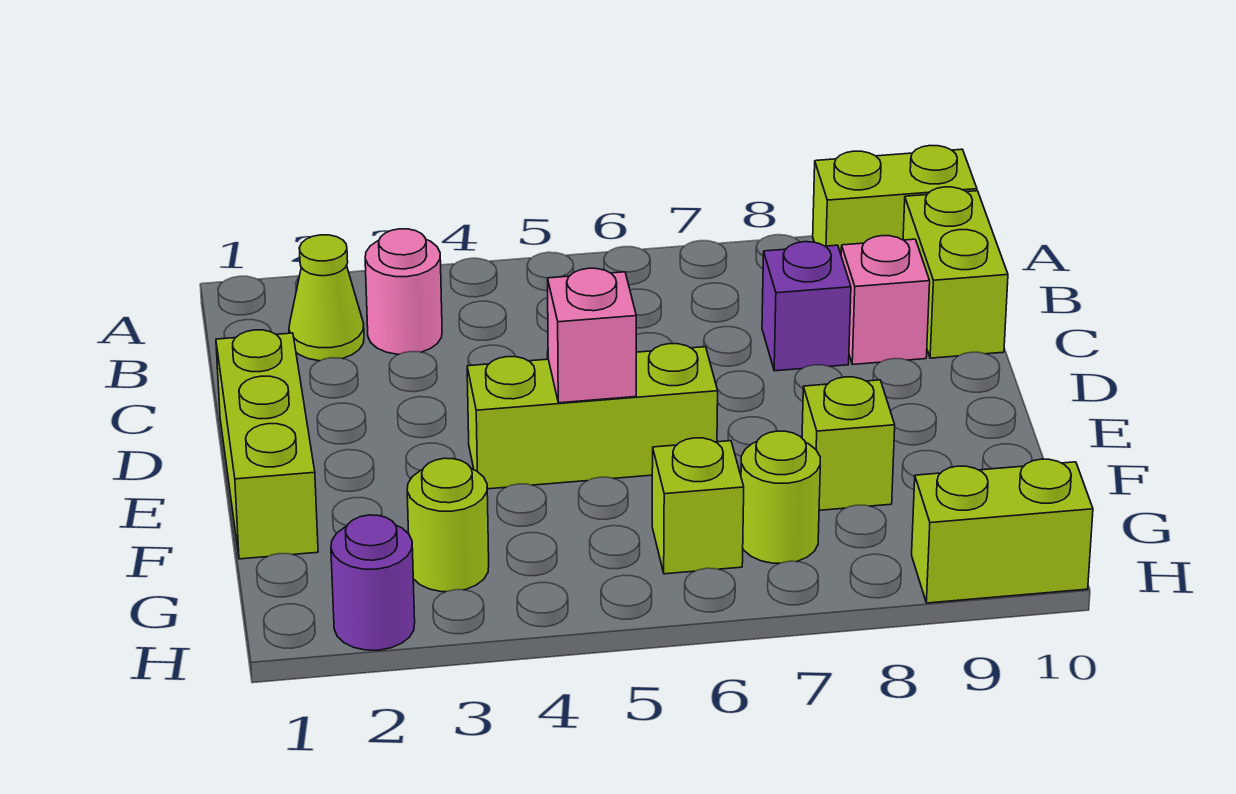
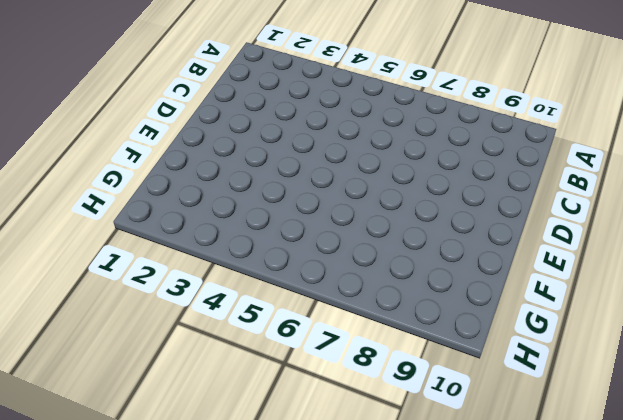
none -> lime brick A9:A10 level 1
none -> lime cone B2 level 1
none -> pink round brick B3 level 1

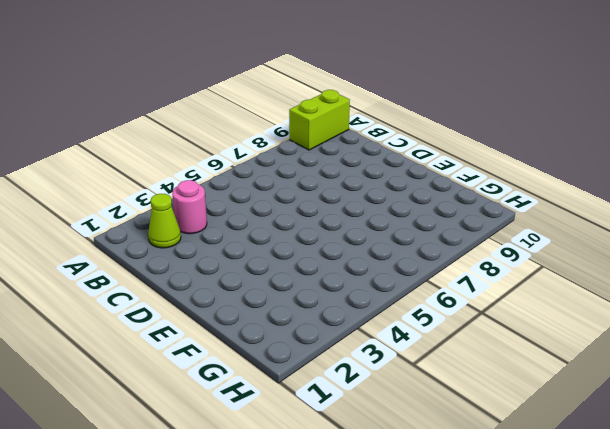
none -> lime brick B10:C10 level 1
none -> purple brick C8 level 1
none -> pink brick C9 level 1

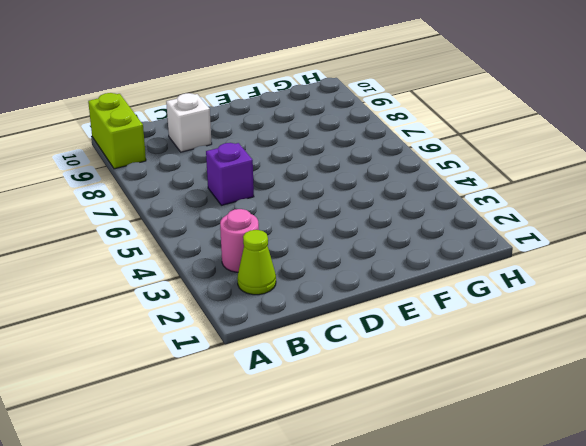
purple brick C6 level 1 -> purple brick C8 level 1
white brick C9 level 1 -> pink brick C9 level 1
none -> lime brick B10:C10 level 1
none -> lime brick D1:F1 level 1
none -> lime brick E4:E6 level 1

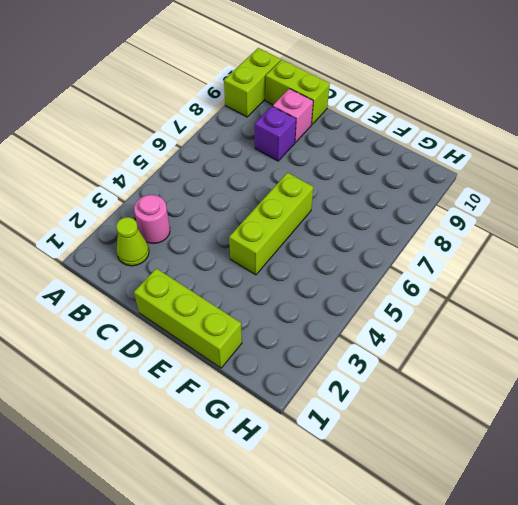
none -> lime brick F8 level 1
none -> lime round brick G3 level 1
none -> lime brick G6 level 1

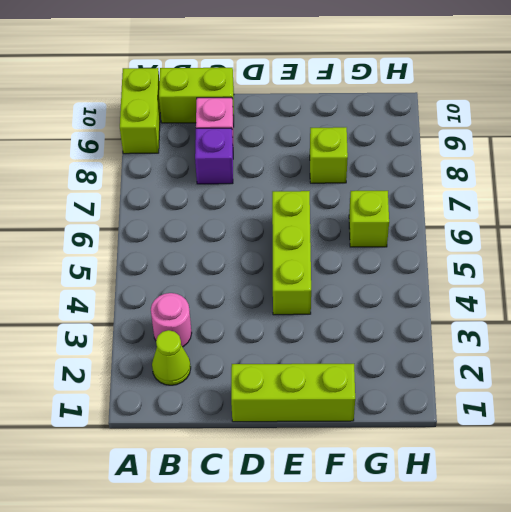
none -> lime round brick G3 level 1
none -> lime round brick G7 level 1
none -> purple round brick H2 level 1

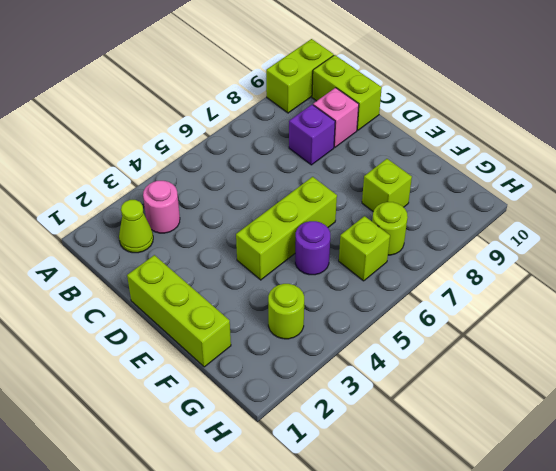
purple round brick F5 level 1 -> purple round brick H2 level 1
none -> lime brick H9:H10 level 1
none -> pink brick E5 level 2

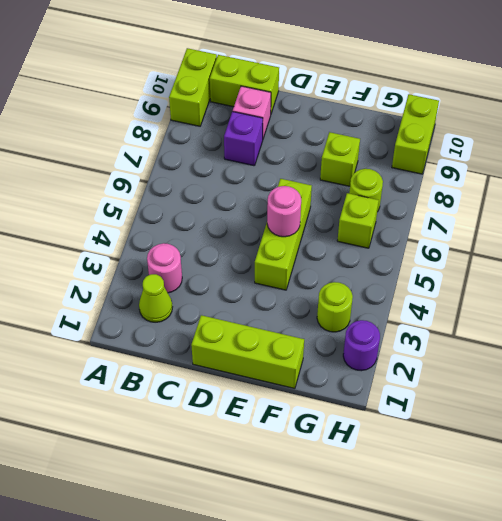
pink round brick E5 level 2 -> pink brick E5 level 2

